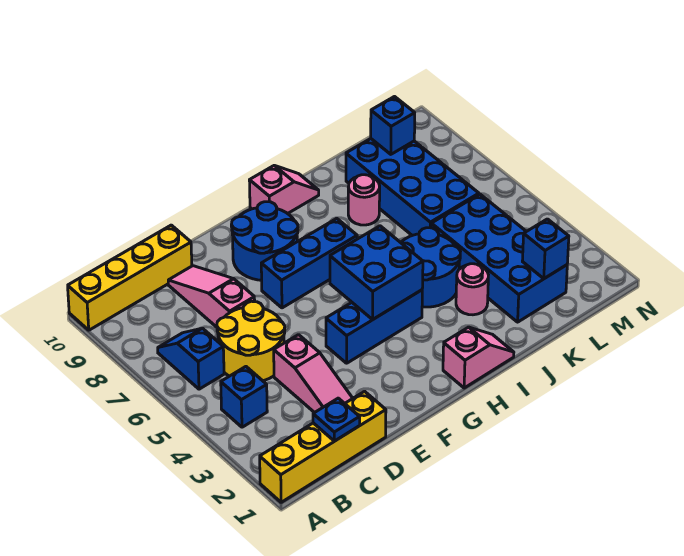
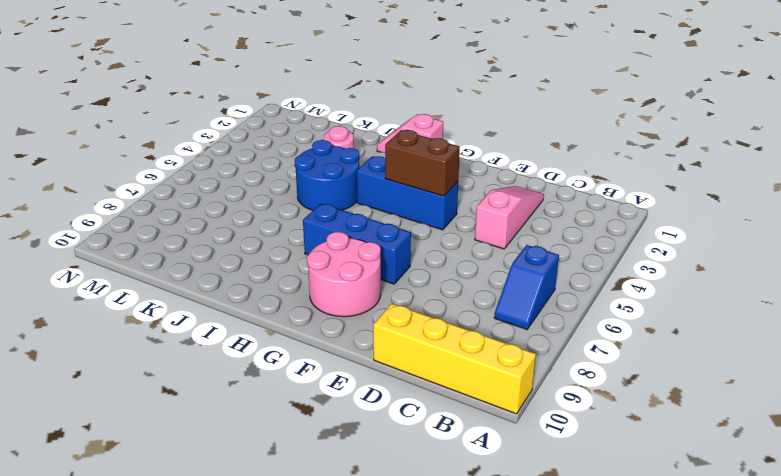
brown brick F4:G4 level 2 -> blue brick G4:H5 level 2
pink round brick F8:G9 level 1 -> blue round brick F8:G9 level 1
none -> yellow brick A1:D1 level 1
none -> blue brick B4 level 1
none -> yellow round brick C5:D6 level 1

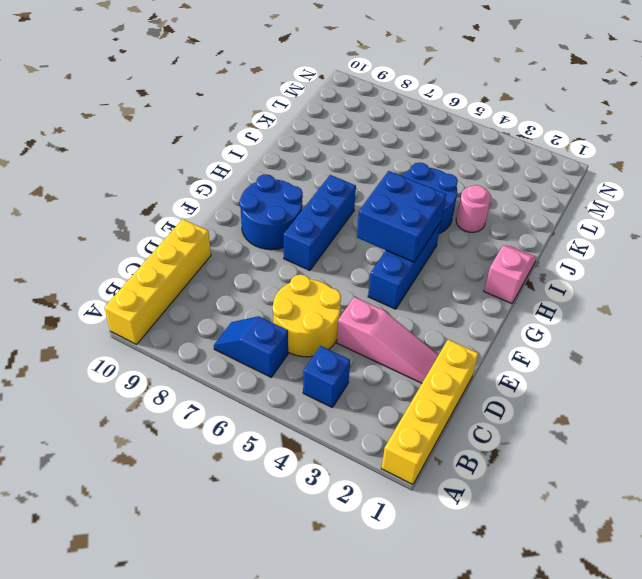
none -> pink slope D7:D9 level 1 top 7
none -> pink slope H10:I10 level 1 top H
none -> pink round brick J8 level 1

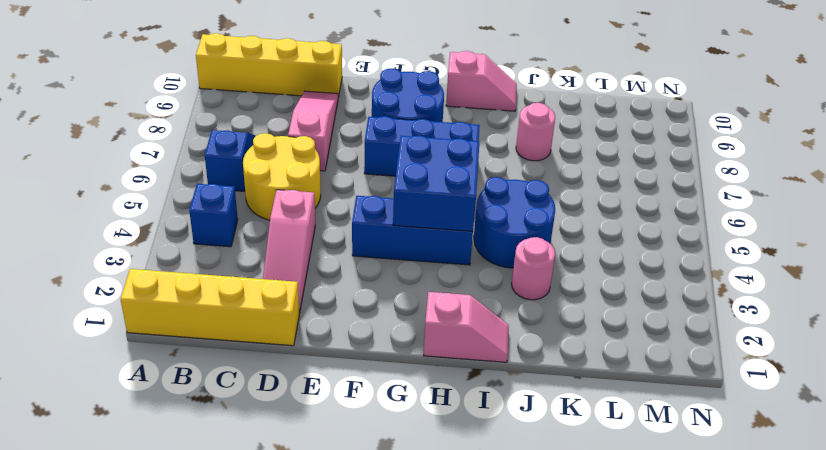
none -> blue brick K2:L5 level 1
none -> blue brick K6:L9 level 1
none -> blue plate C1 level 2

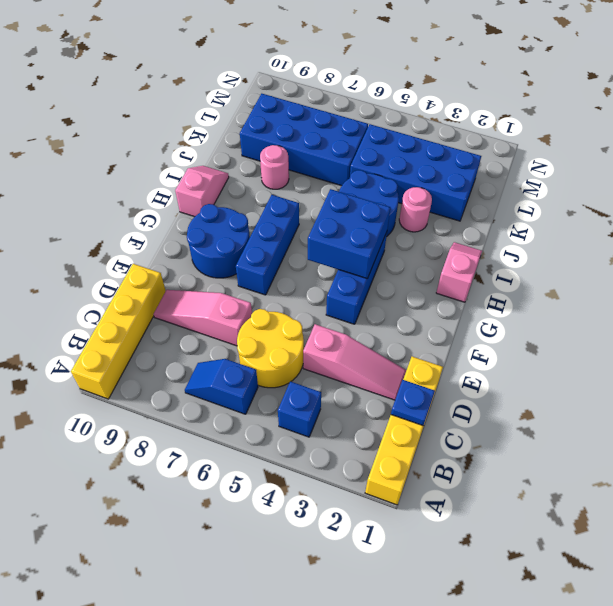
none -> blue brick L2 level 2
none -> blue brick L9 level 2

